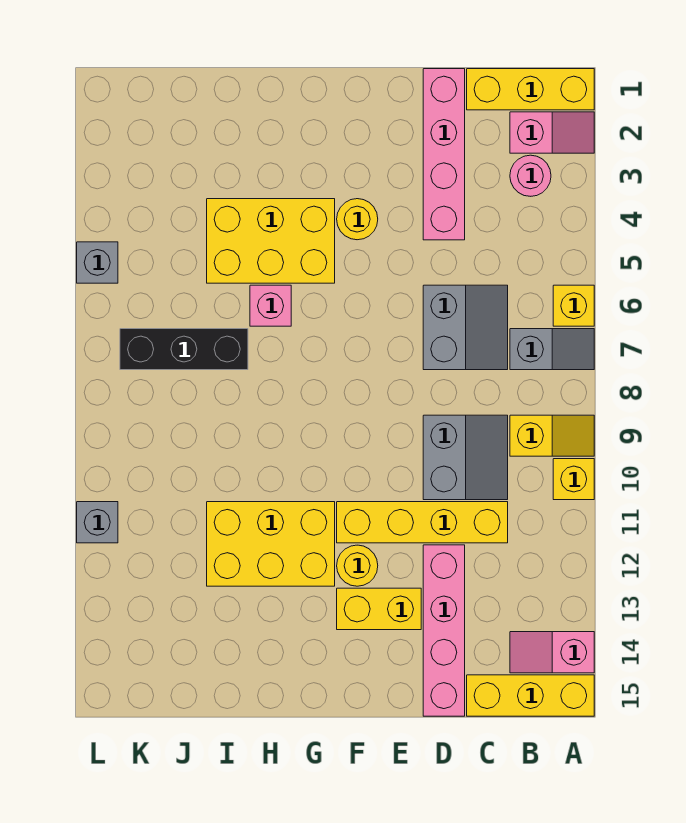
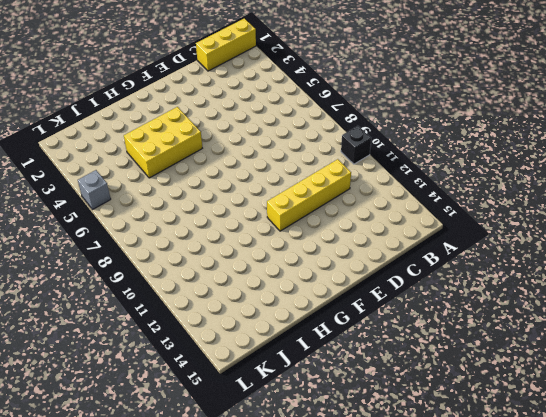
black brick A10 level 1 -> yellow brick A10 level 1
none -> pink slope A2:B2 level 1 top B
none -> yellow brick A6 level 1
none -> grey slope A7:B7 level 1 top B

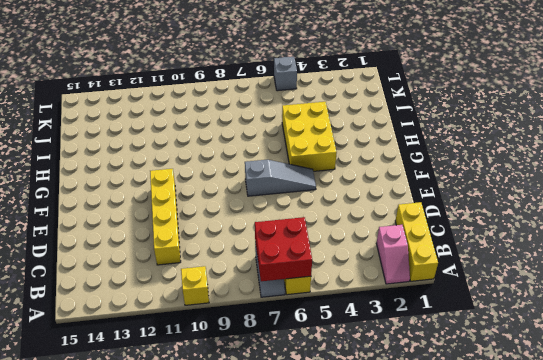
red brick A6:B7 level 2 -> none
grey slope F5:F7 level 1 top 7 -> none
none -> yellow slope A9:B9 level 1 top B
none -> pink slope A14:B14 level 1 top A
none -> yellow brick A15:C15 level 1

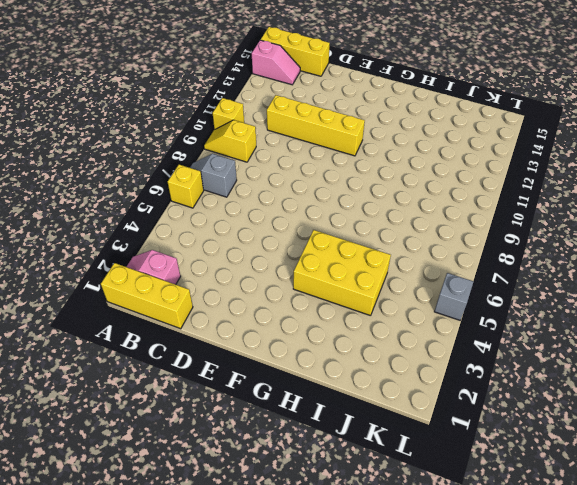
none -> pink round brick B3 level 1
none -> grey slope C6:D7 level 1 top D
none -> grey slope C9:D10 level 1 top D

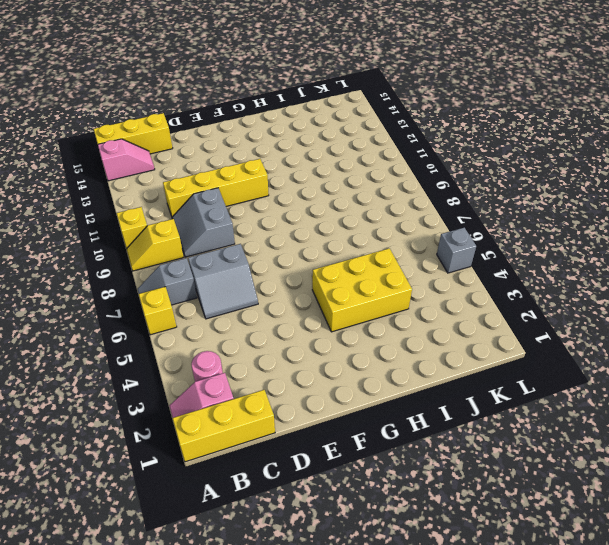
grey slope C6:D7 level 1 top 7 -> grey slope C6:D7 level 1 top D
none -> pink brick D1:D4 level 1
none -> pink brick D12:D15 level 1
none -> yellow brick E13:F13 level 1

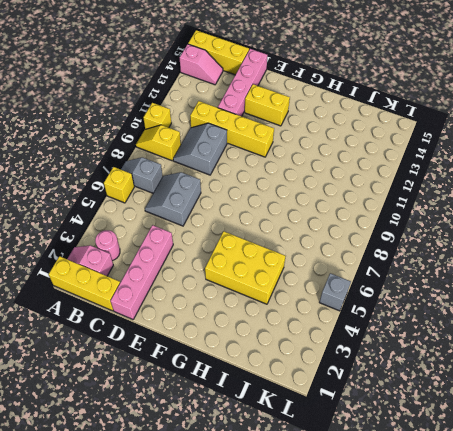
none -> yellow round brick F4 level 1
none -> yellow round brick F12 level 1
none -> yellow brick G11:I12 level 1

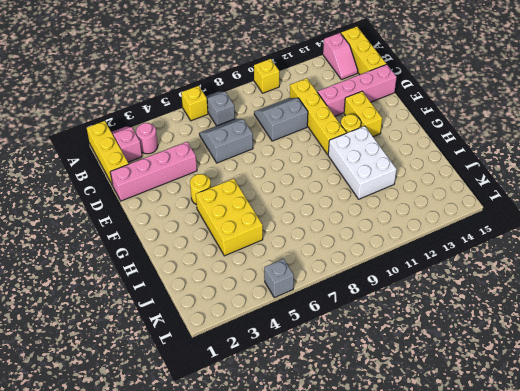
white brick G11:I12 level 1 -> yellow brick G11:I12 level 1
none -> yellow slope A9:B9 level 1 top B
none -> pink brick H6 level 1
none -> black brick I7:K7 level 1

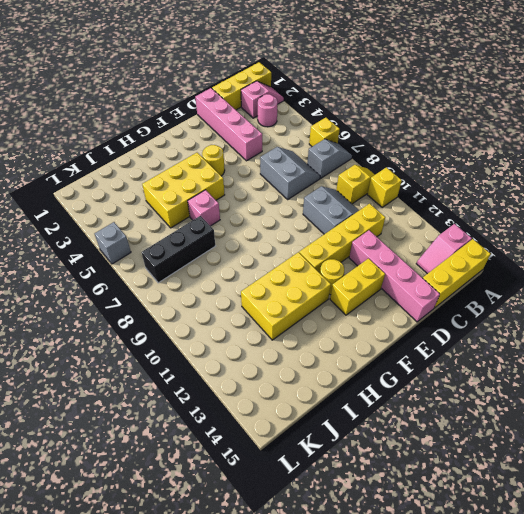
none -> grey brick L11 level 1

